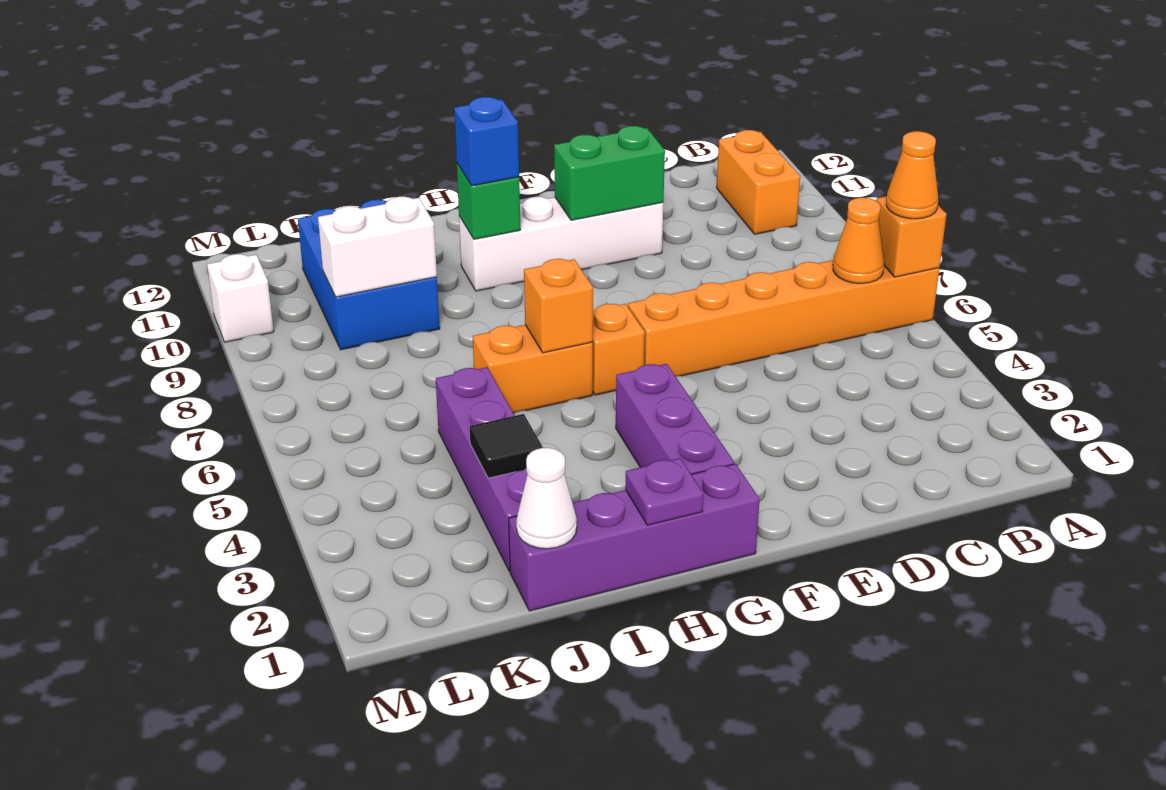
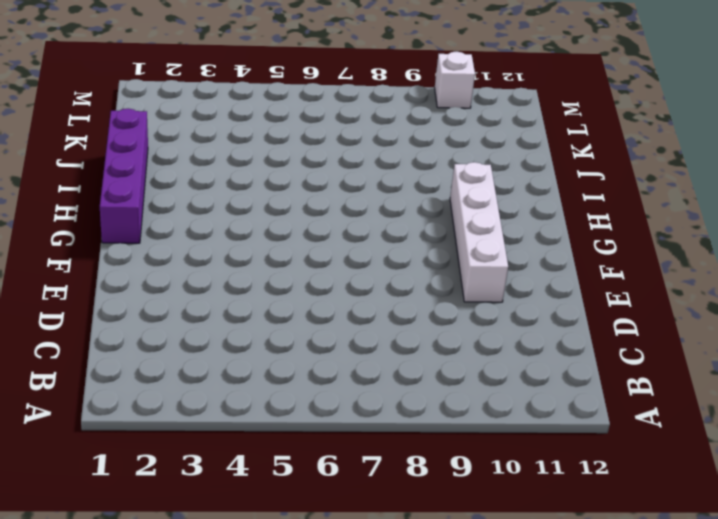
none -> orange brick A6:F6 level 1
none -> orange brick B10:B11 level 1
none -> purple brick G2:G4 level 1

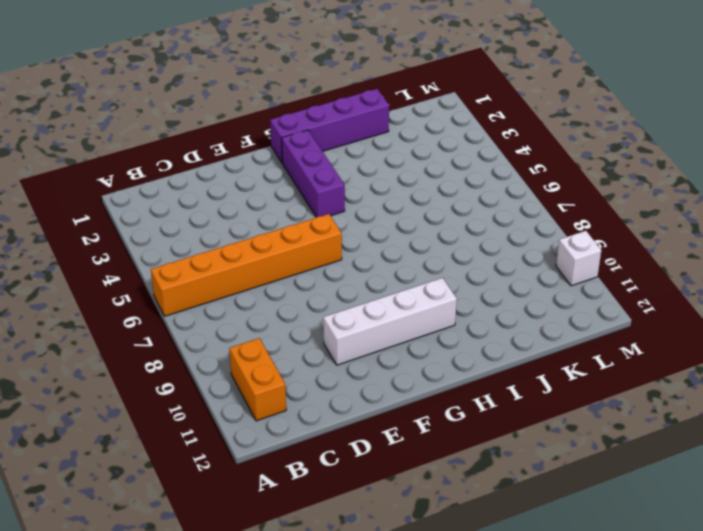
none -> orange brick G6 level 1
none -> orange brick H6:I6 level 1
none -> purple brick J2:J5 level 1

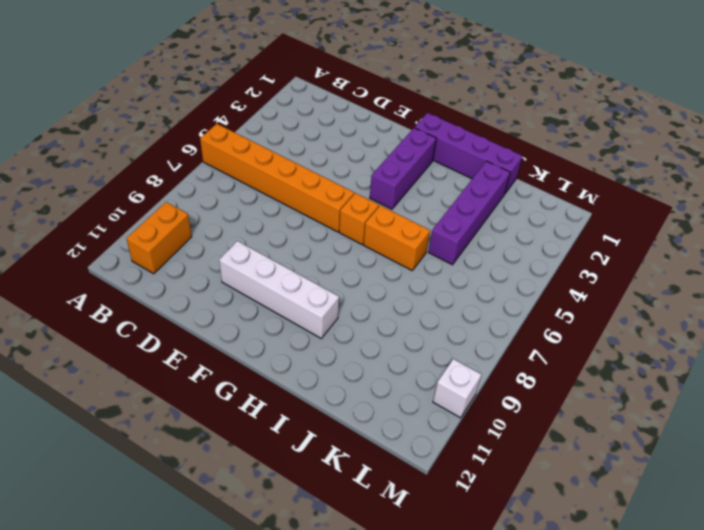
none -> blue brick J9:K11 level 1
none -> orange brick A6 level 2
none -> orange cone B6 level 2

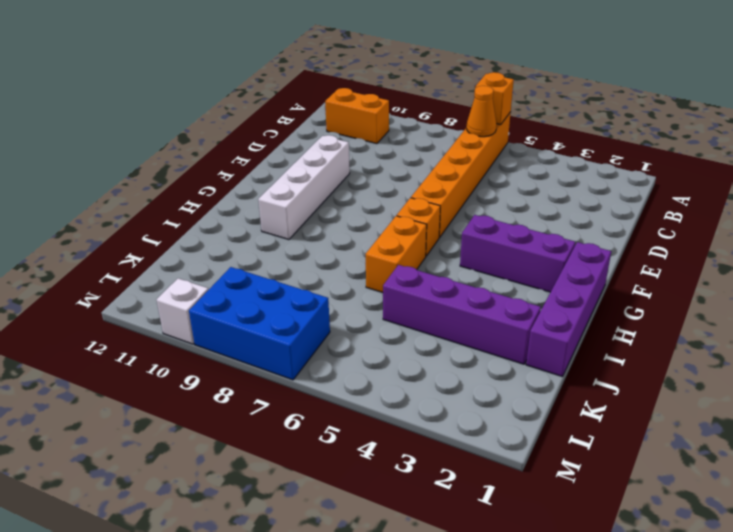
blue brick L7:M9 level 1 -> blue brick J9:K11 level 1
none -> green brick E10:F10 level 2
none -> purple plate H1 level 2
none -> orange brick H6 level 2

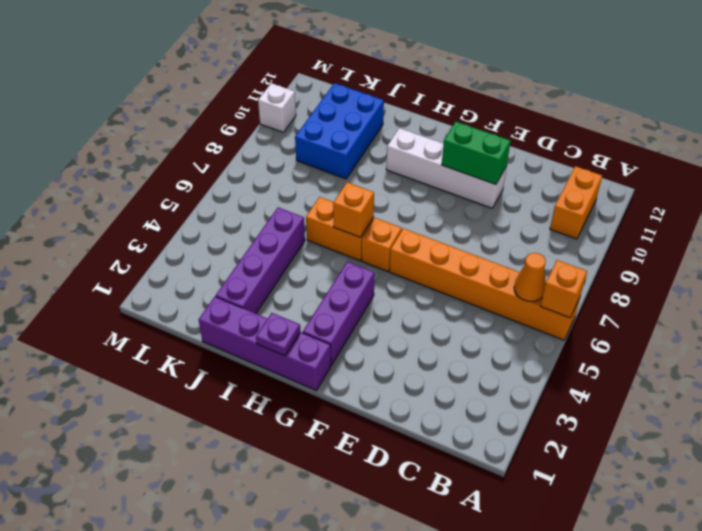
none -> green brick H10 level 2
none -> white cone J1 level 2
none -> black tile J3 level 2

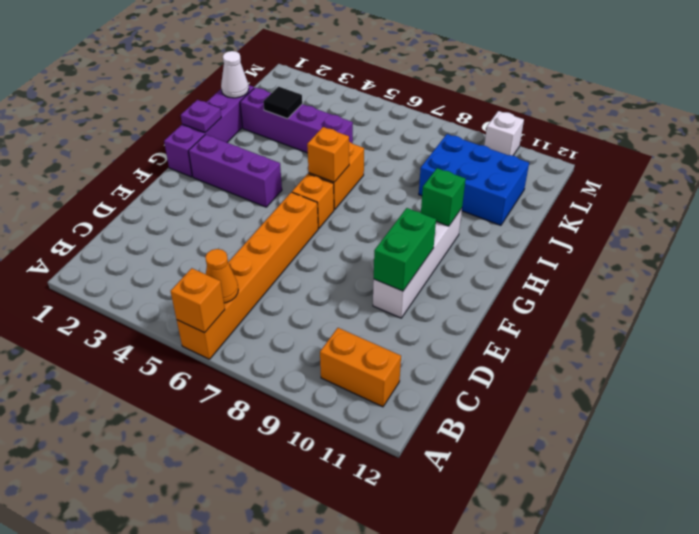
none -> white brick J9:K9 level 2
none -> orange cone A6 level 3
none -> blue brick H10 level 3

